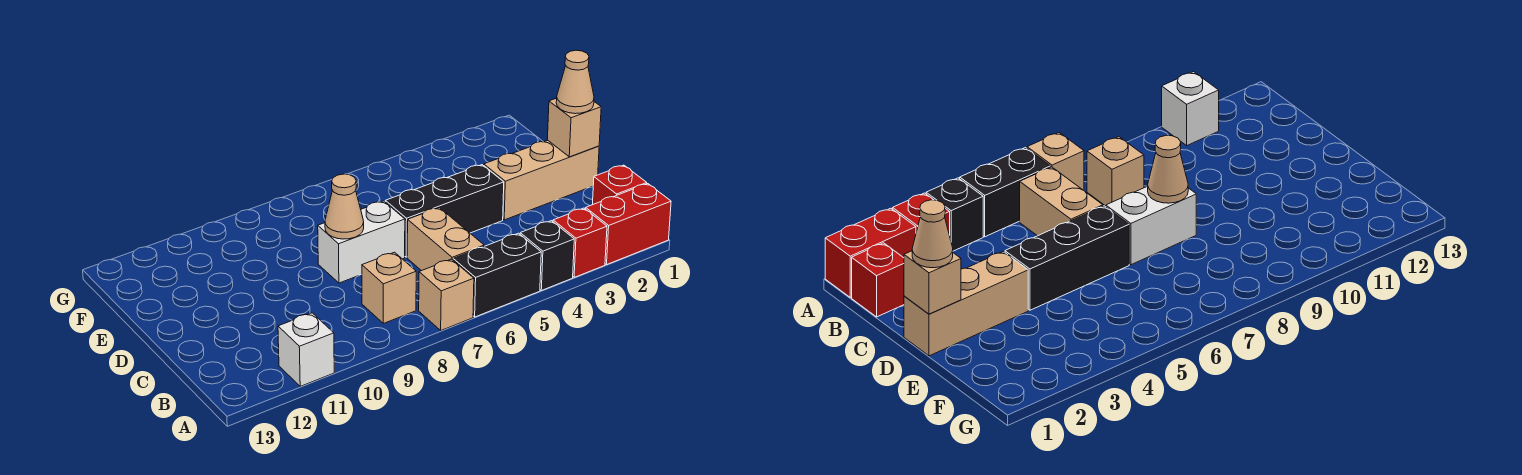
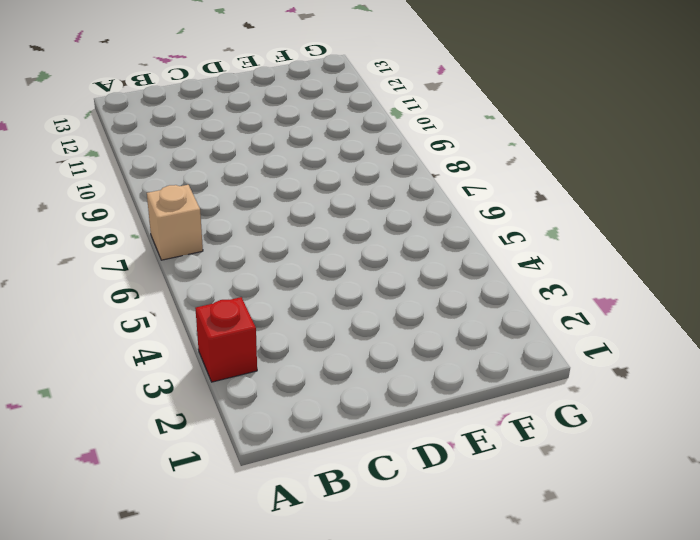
none -> red brick A1:A2 level 1
none -> black brick A4 level 1
none -> black brick A5:A6 level 1

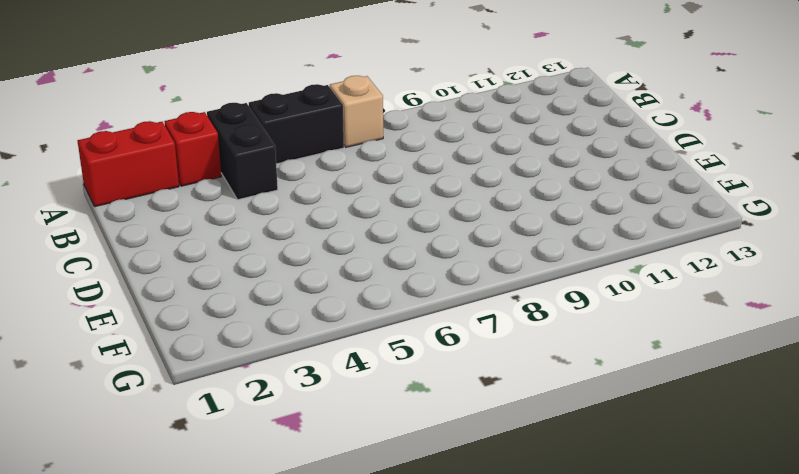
black brick A4:B4 level 1 -> black brick A4 level 1
none -> white brick A11 level 1
none -> red brick B1 level 1
none -> tan brick B6:C6 level 1

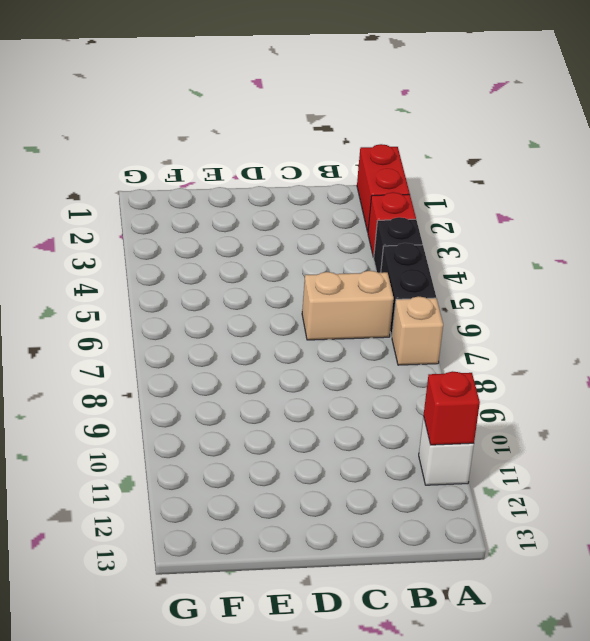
red brick A11 level 2 -> red brick B1 level 1
none -> tan brick B8 level 1
none -> tan brick D1:D3 level 1
none -> black brick D4:D6 level 1

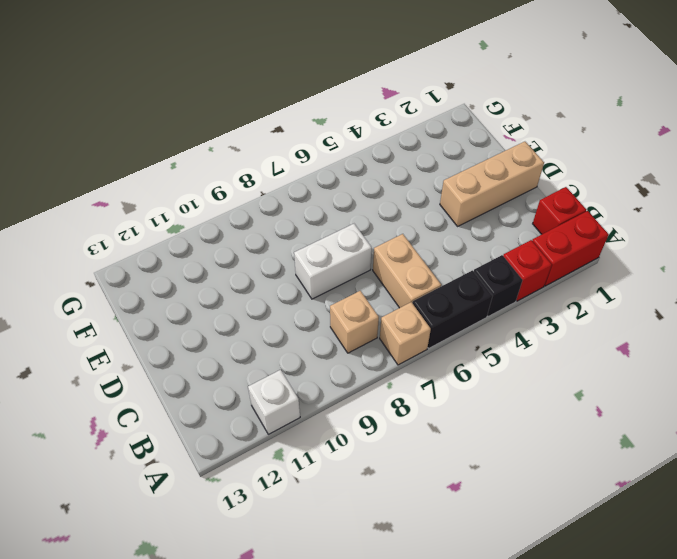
none -> black brick D4:D6 level 1
none -> tan brick D1 level 2
none -> tan cone D8 level 2

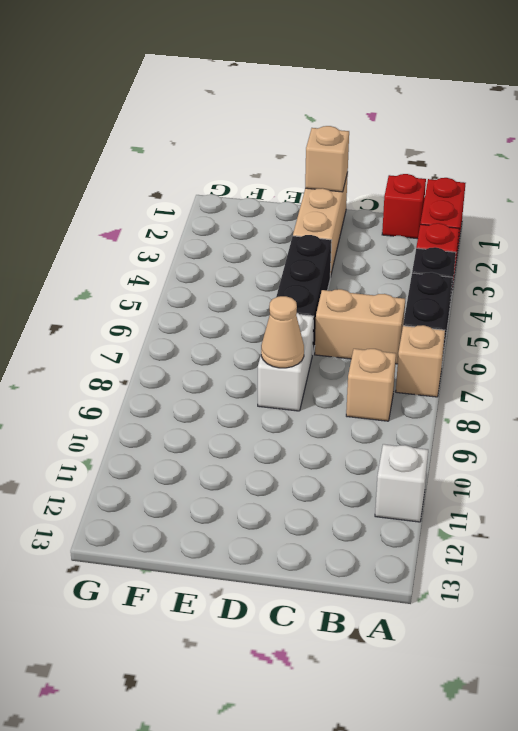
none -> tan cone D1 level 3

